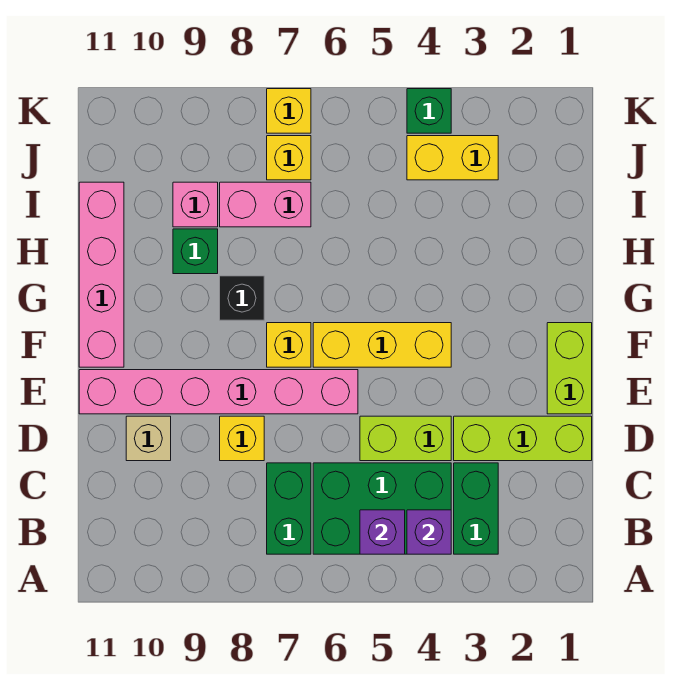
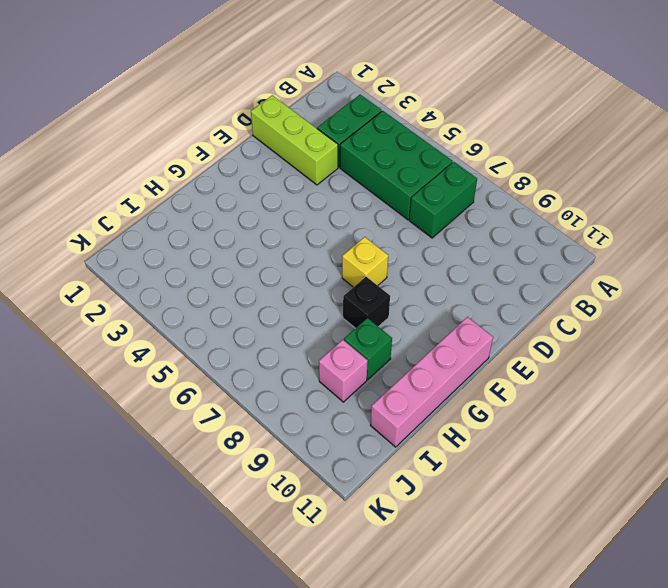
none -> lime brick D4:D5 level 1
none -> yellow brick D8 level 1
none -> tan brick D10 level 1

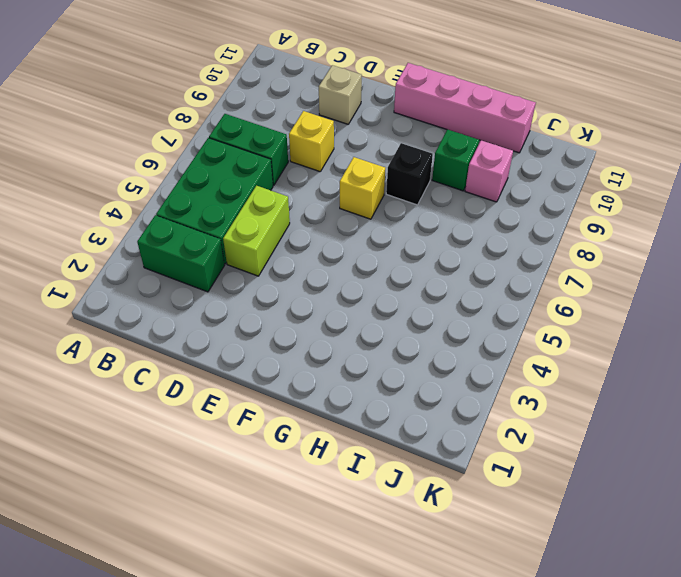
none -> lime brick D1:D3 level 1
none -> lime brick E1:F1 level 1
none -> pink brick E6:E11 level 1

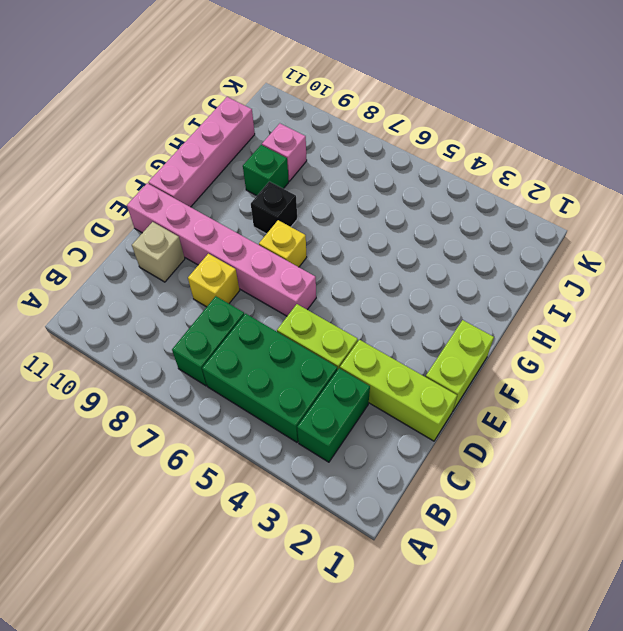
none -> yellow brick F4:F6 level 1
none -> pink brick I7:I8 level 1
none -> yellow brick J3:J4 level 1

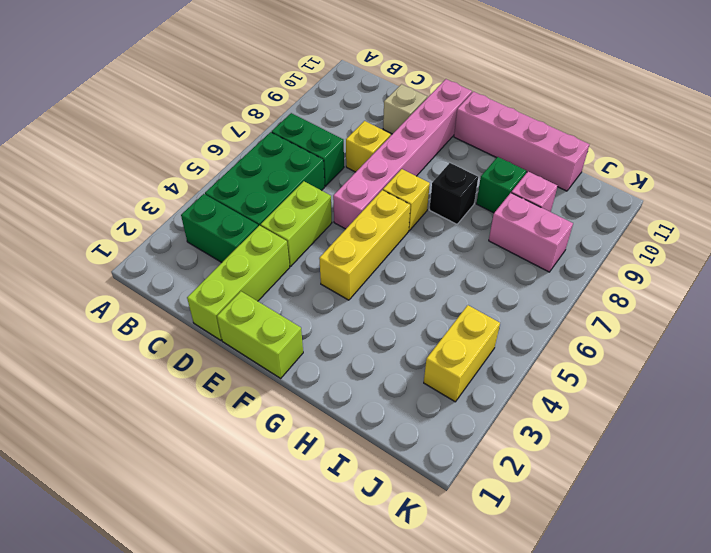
pink brick I8:J8 level 1 -> pink brick I7:I8 level 1
none -> yellow brick J7 level 1
none -> green brick K4 level 1
none -> yellow brick K7 level 1

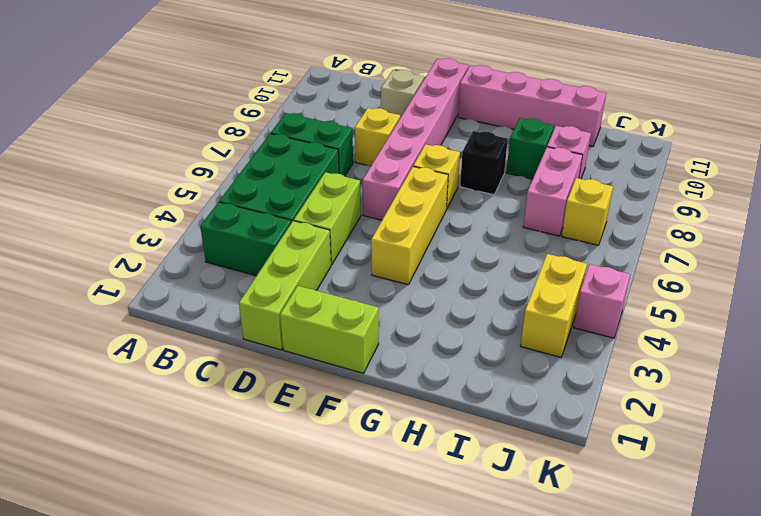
pink brick K4 level 1 -> green brick K4 level 1
none -> yellow brick K7 level 1
none -> purple brick B4 level 2
none -> purple brick B5 level 2

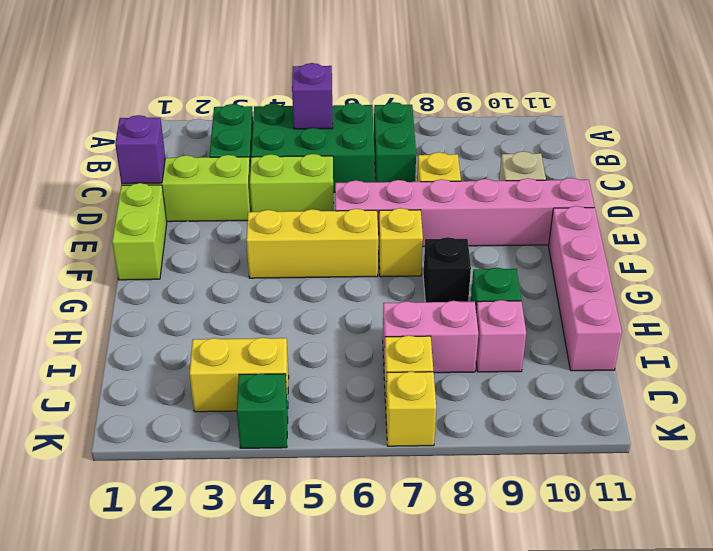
purple brick D1 level 2 -> purple brick B4 level 2

